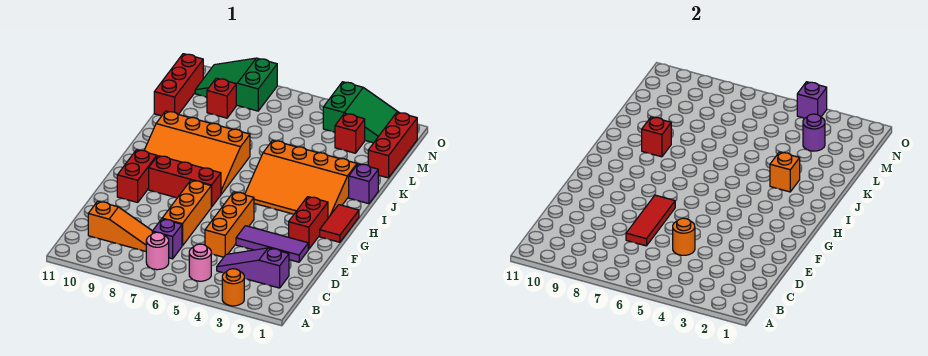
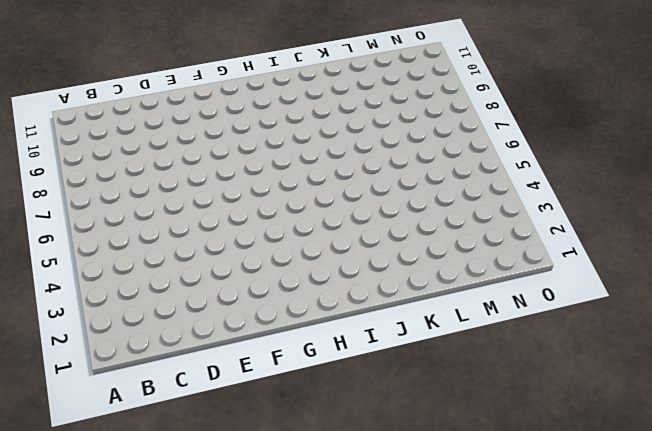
none -> orange round brick A3 level 1
none -> pink round brick B5 level 1
none -> pink round brick B7 level 1

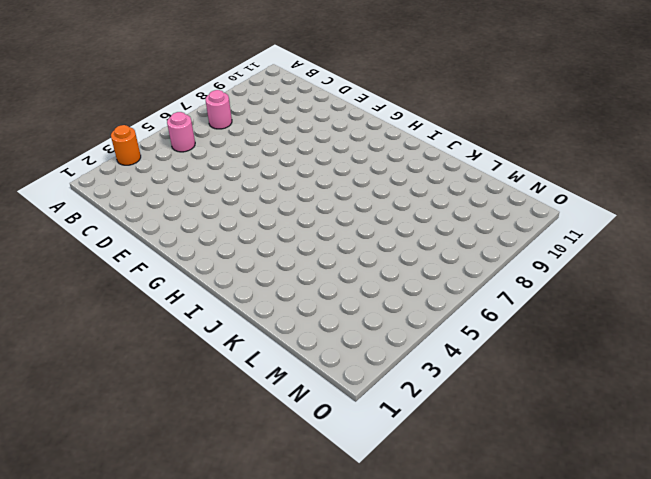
none -> purple slope C2:C4 level 1 top 2
none -> purple brick C7 level 1
none -> orange slope C8:C10 level 1 top 10

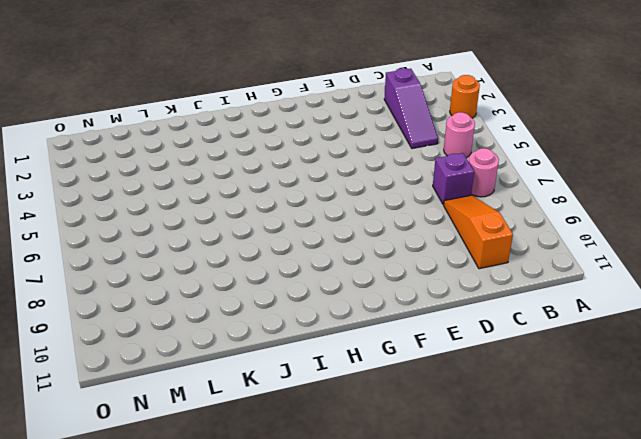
none -> orange brick D5:F5 level 1
none -> orange brick D7:F7 level 1
none -> purple tile E2:E4 level 1

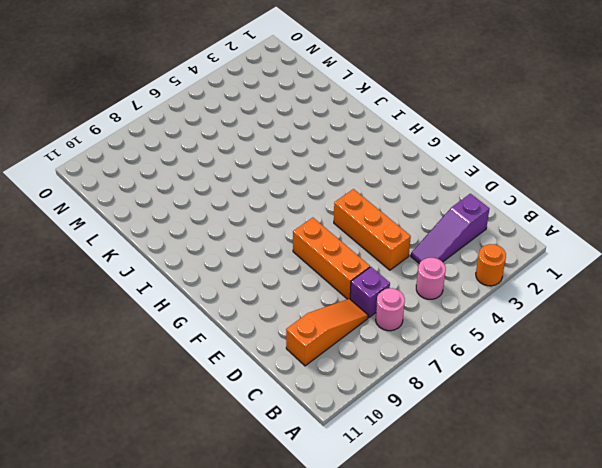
none -> purple tile E2:E4 level 1
none -> red brick F2:G2 level 1
none -> red brick F10:G10 level 1

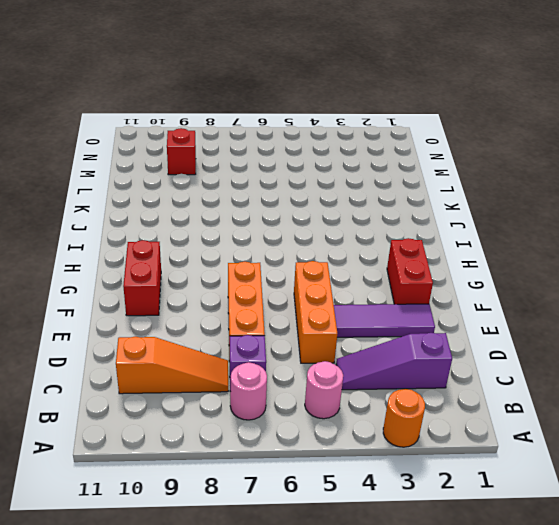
none -> red tile G1:H1 level 1
none -> red brick G7:G9 level 1
none -> orange slope H2:J5 level 1 top J

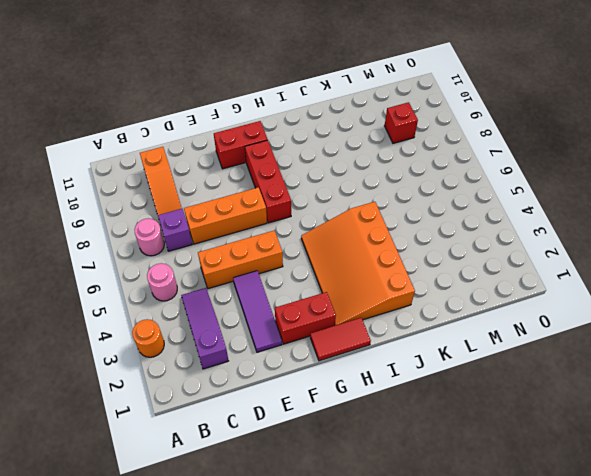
none -> orange slope H7:J10 level 1 top J
none -> purple brick J1 level 1
none -> red brick L1:N1 level 1

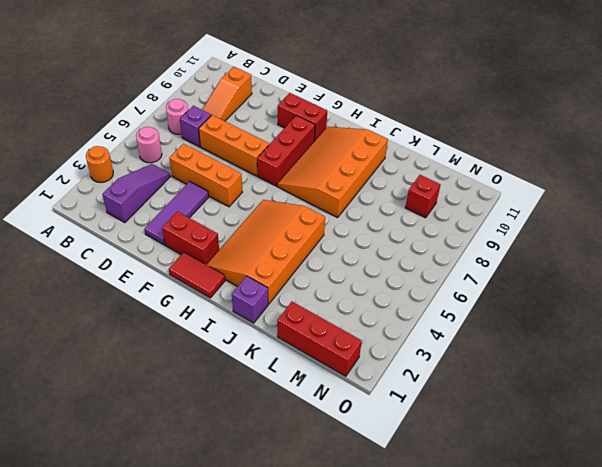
none -> red brick L11:N11 level 1
none -> red brick M3 level 1
none -> green slope N2:O4 level 1 top 4

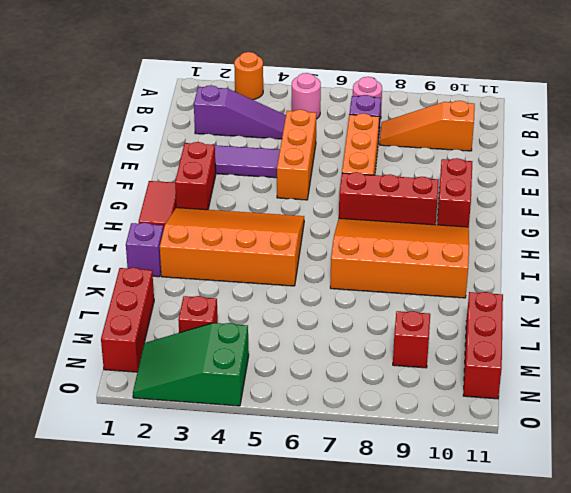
none -> green slope N8:O10 level 1 top 8
none -> orange round brick D5 level 2
none -> red tile D7:F7 level 2

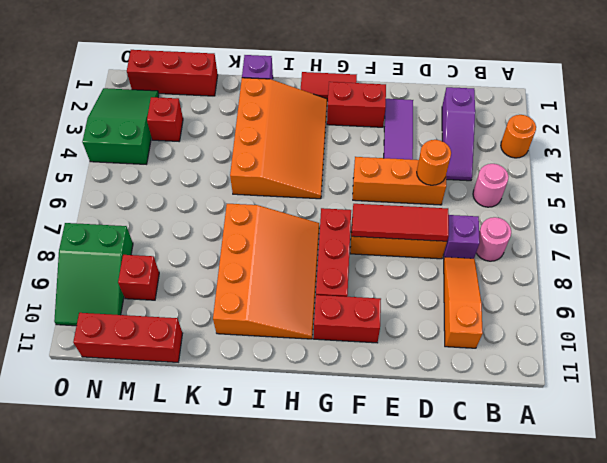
none -> orange brick J3 level 2
none -> red brick J9 level 2
none -> purple round brick M3 level 2

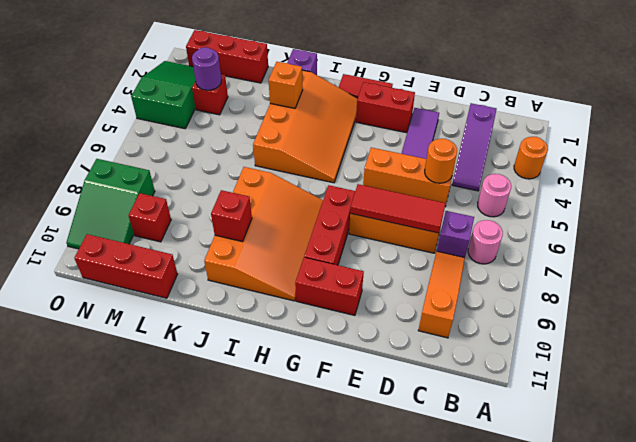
none -> purple brick O4 level 2

